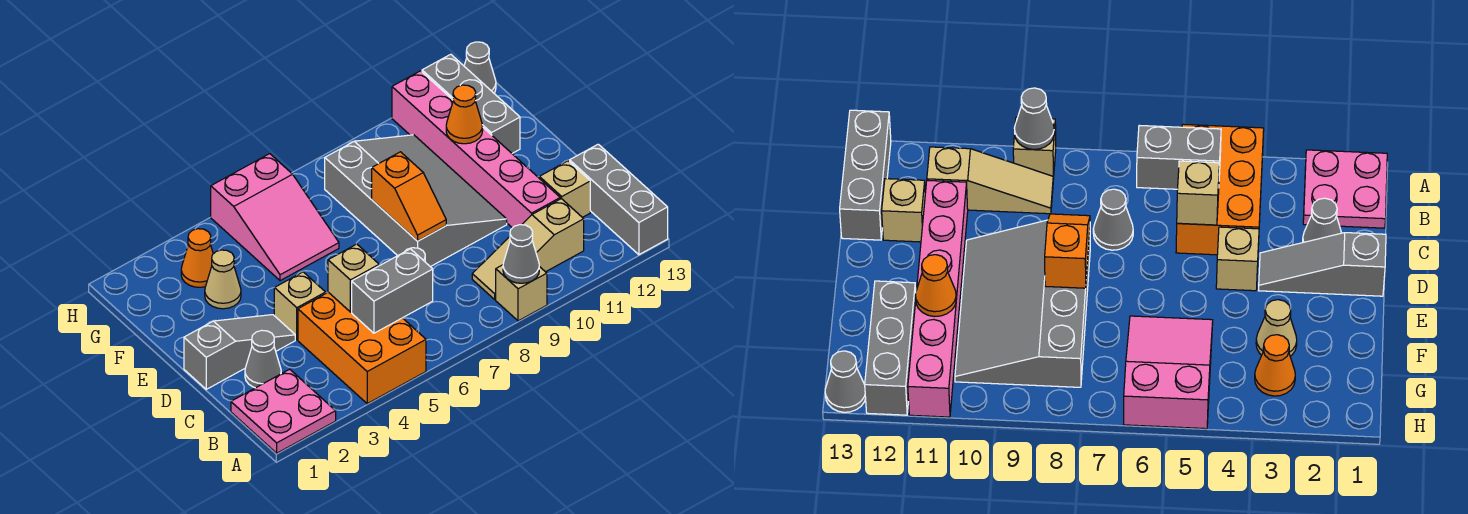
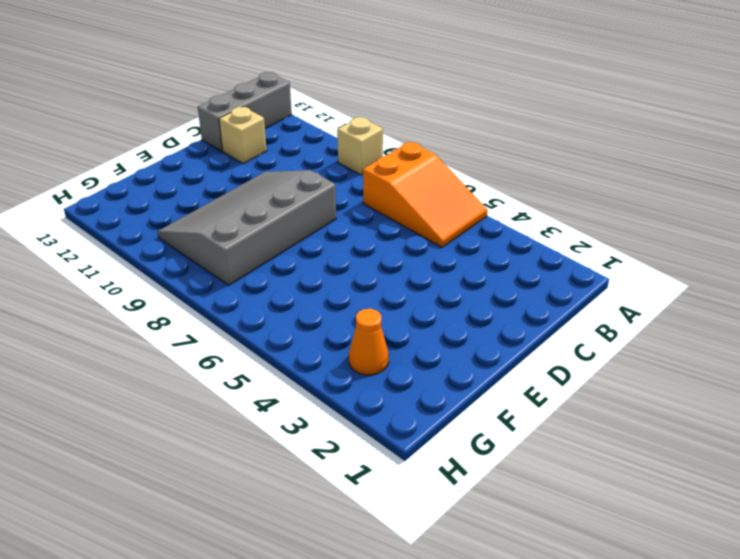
orange slope A5:B7 level 1 top 7 -> orange brick A4:C5 level 1
none -> pink plate A1:B2 level 1
none -> tan slope B9:B11 level 1 top 11
none -> grey cone C2 level 1

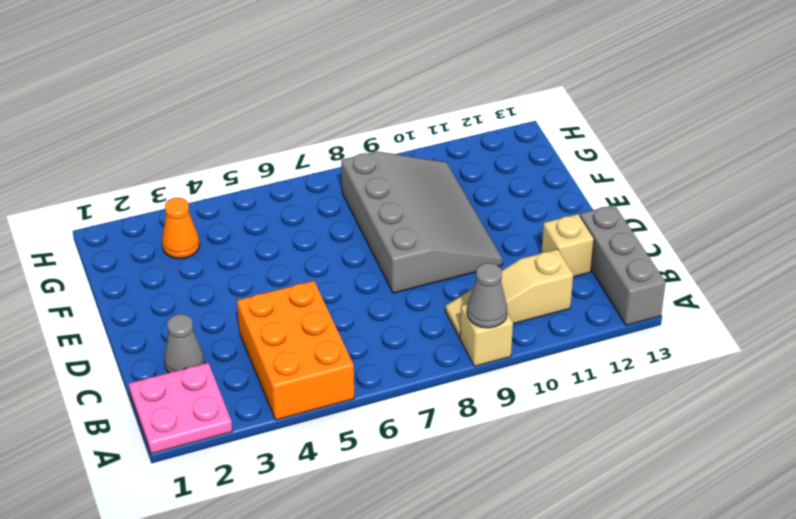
none -> grey cone C7 level 1
none -> pink brick C11:H11 level 1
none -> grey slope D1:D3 level 1 top 1

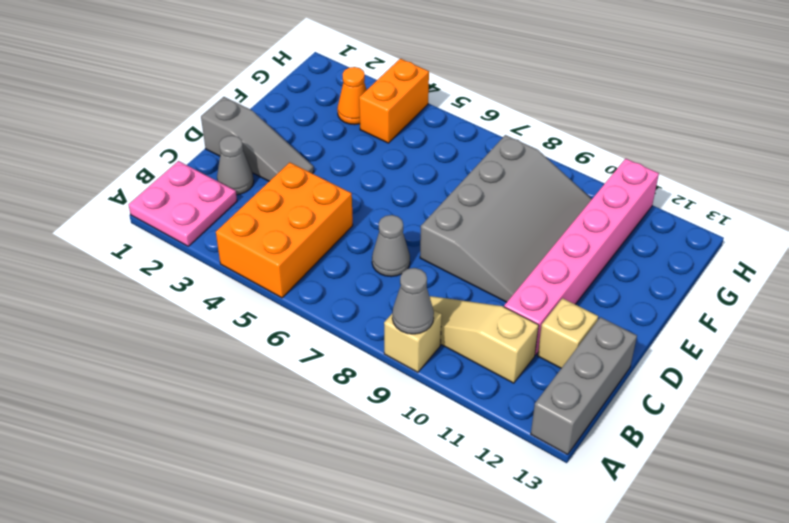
orange brick G4:H4 level 1 -> none
none -> tan brick D4 level 1
none -> tan cone F3 level 1
none -> pink slope F5:H6 level 1 top H

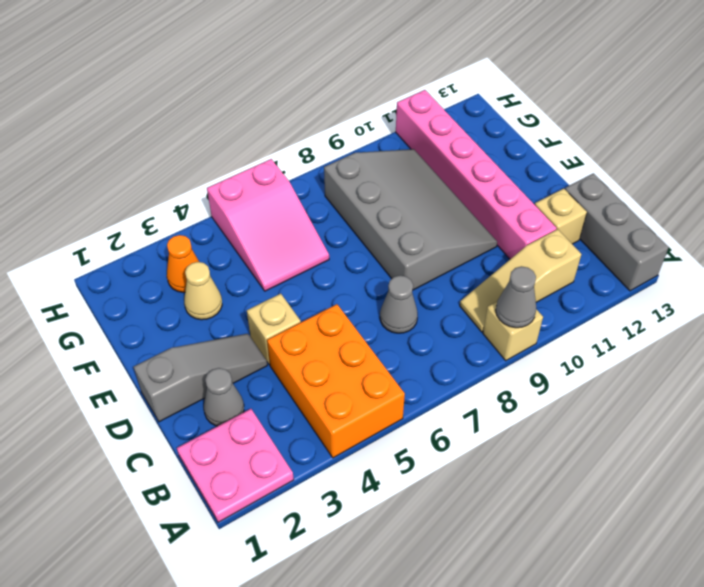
none -> grey brick F12:H12 level 1
none -> grey cone H13 level 1
none -> grey brick B5:B6 level 2

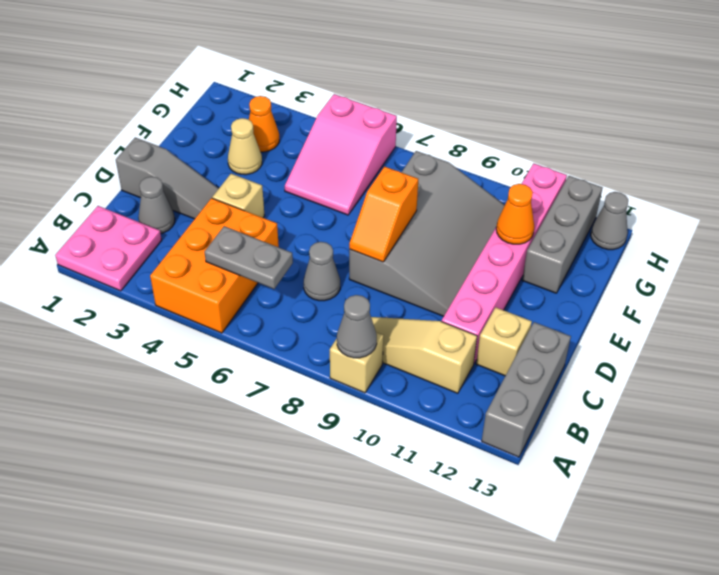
grey plate B5:B6 level 2 -> grey brick B5:B6 level 2
none -> tan brick C5 level 2

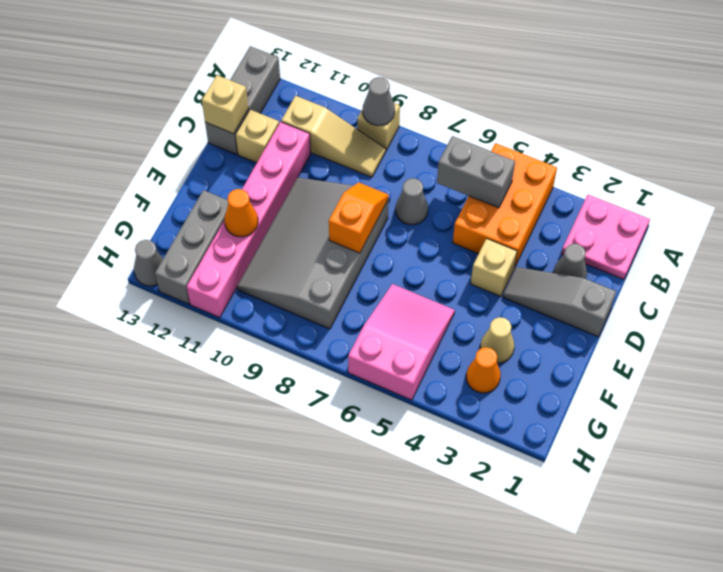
tan brick C13 level 2 -> tan brick C5 level 2

